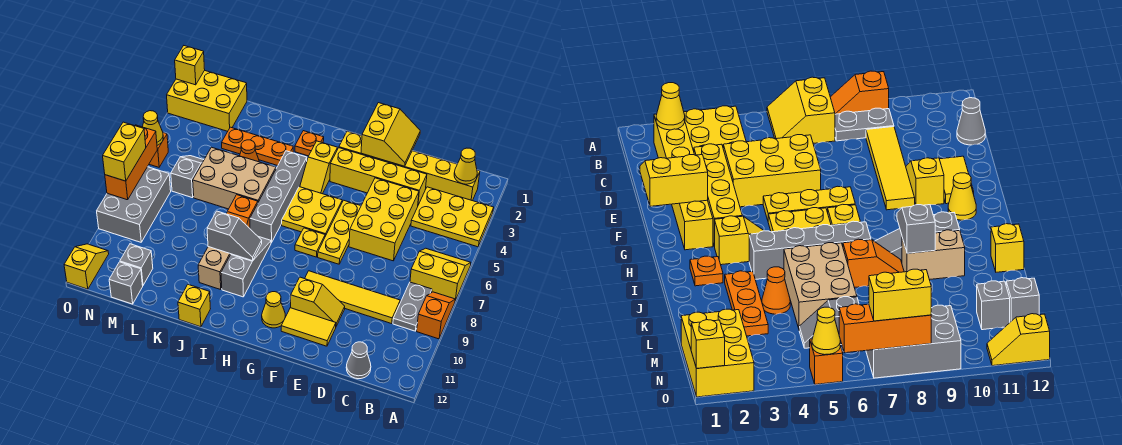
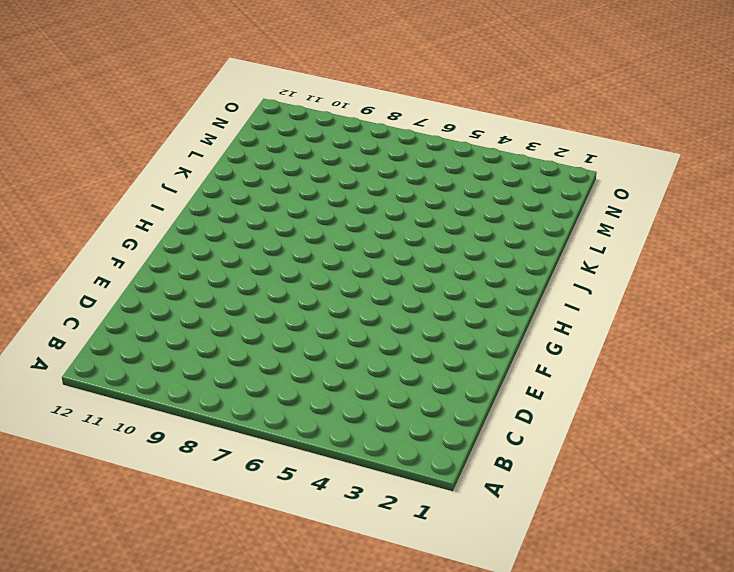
none -> yellow plate A3:C4 level 1
none -> yellow slope A6:B7 level 1 top 7
none -> orange slope A8:A9 level 1 top 9
none -> yellow brick B2:G2 level 1

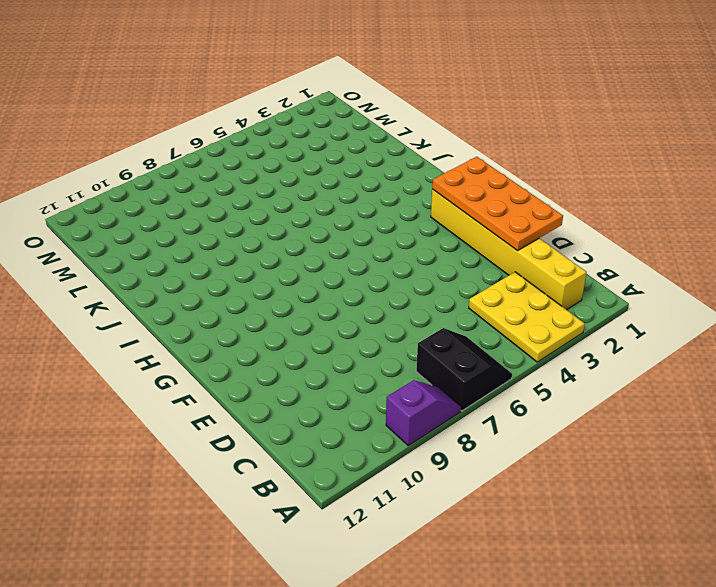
black slope A6:B7 level 1 top 7 -> yellow slope A6:B7 level 1 top 7
purple slope A8:A9 level 1 top 9 -> orange slope A8:A9 level 1 top 9
orange plate D1:G2 level 2 -> yellow slope E1:F2 level 2 top F
none -> grey plate B8:B9 level 1
none -> yellow tile C9:F9 level 1
none -> grey cone C12 level 1
none -> yellow brick D3:G3 level 1

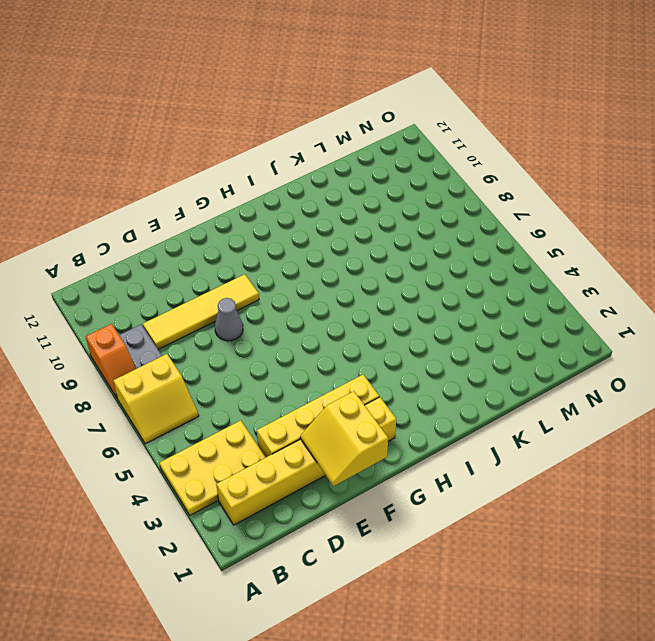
grey cone E8 level 1 -> grey cone C12 level 1
none -> yellow brick D4:E6 level 1
none -> yellow slope E10:F10 level 1 top F
none -> yellow tile E11:F11 level 1
none -> yellow plate F5:F7 level 1

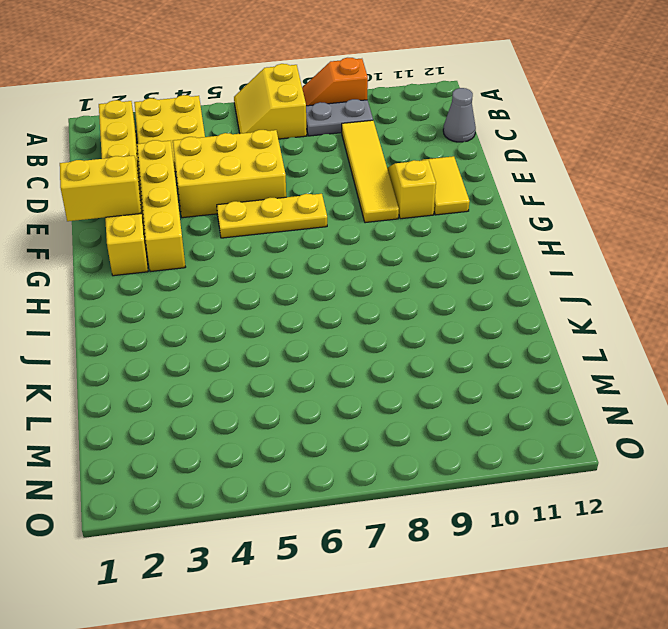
none -> yellow plate G5:H6 level 1
none -> yellow plate G7 level 1
none -> yellow cone G11 level 1
none -> yellow slope H3:H4 level 1 top 3

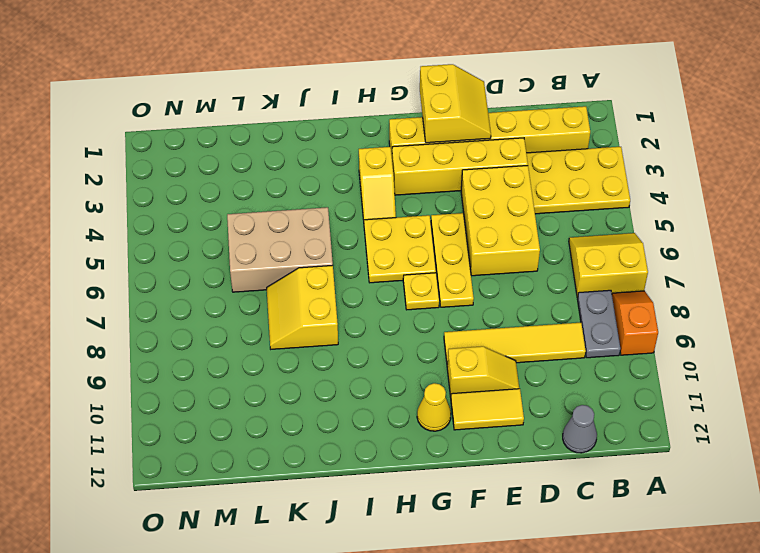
yellow slope J7:K8 level 1 top J -> orange slope J7:J8 level 1 top 7
none -> orange plate I2 level 1
none -> grey brick I4:I7 level 1
none -> grey slope I8:I10 level 1 top 10
none -> orange plate J3:L3 level 1

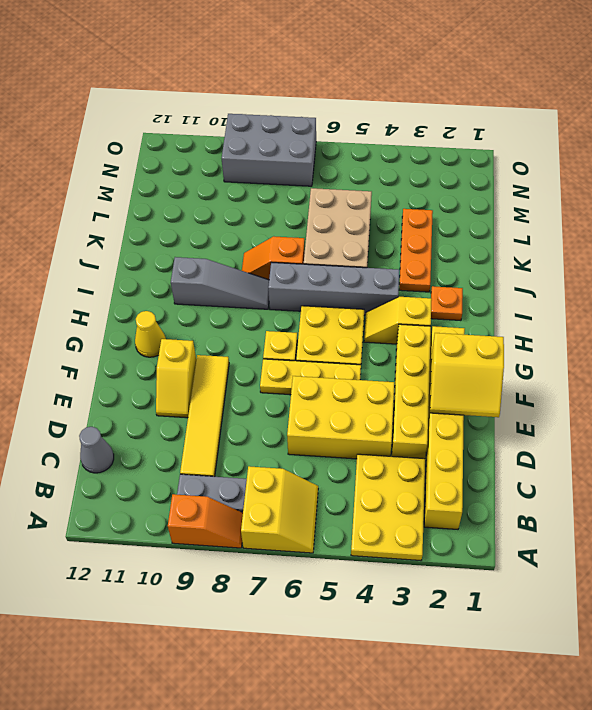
none -> yellow tile E11:F11 level 1
none -> tan brick J9:J10 level 1
none -> yellow brick J12 level 1
none -> orange cone K4 level 1

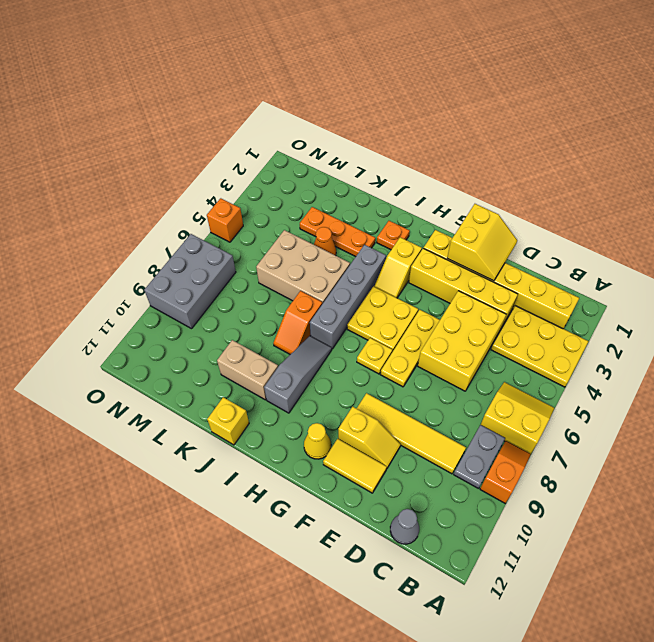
tan brick J10:K10 level 1 -> tan brick J9:J10 level 1
none -> yellow brick M1:O2 level 1
none -> grey slope M5:M6 level 1 top 6
none -> grey brick M11 level 1
none -> grey brick M12 level 1

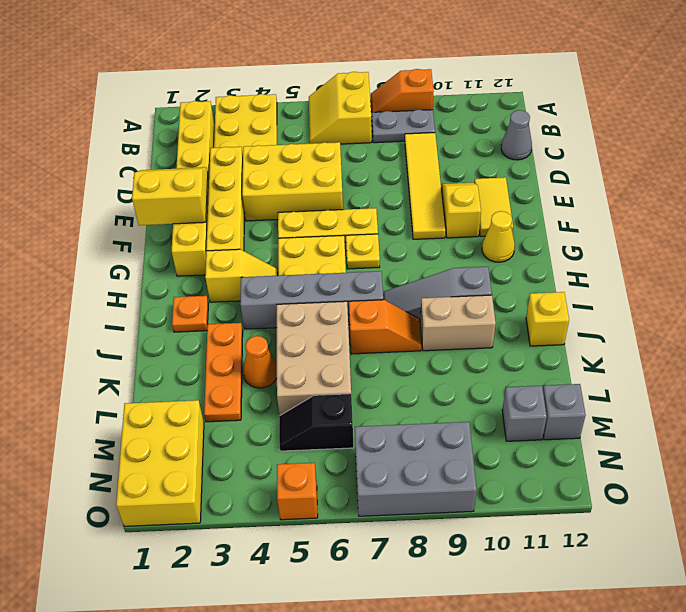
black slope M5:M6 level 1 top 6 -> grey slope M5:M6 level 1 top 6
none -> yellow slope O11:O12 level 1 top 12
none -> yellow cone B2 level 2
none -> grey slope I9:J9 level 2 top J
none -> yellow brick O1 level 2

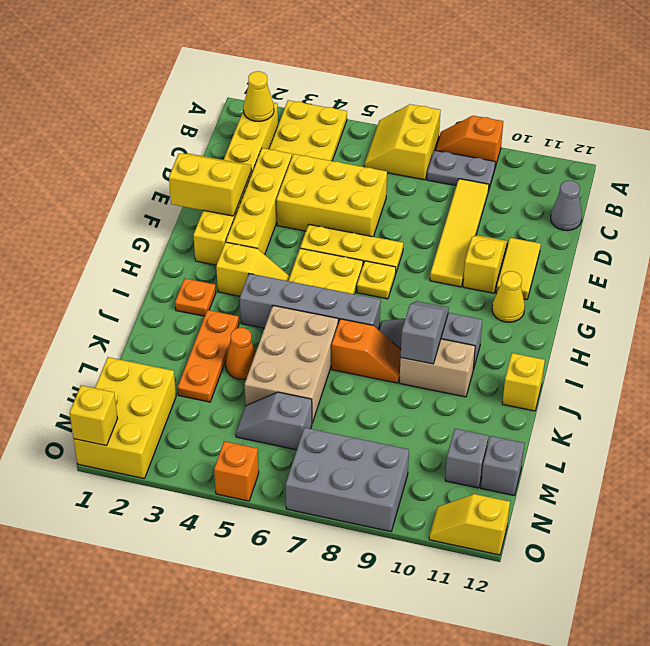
none -> yellow cone O5 level 2
none -> orange brick O6:O8 level 2
none -> yellow brick O7:O8 level 3

